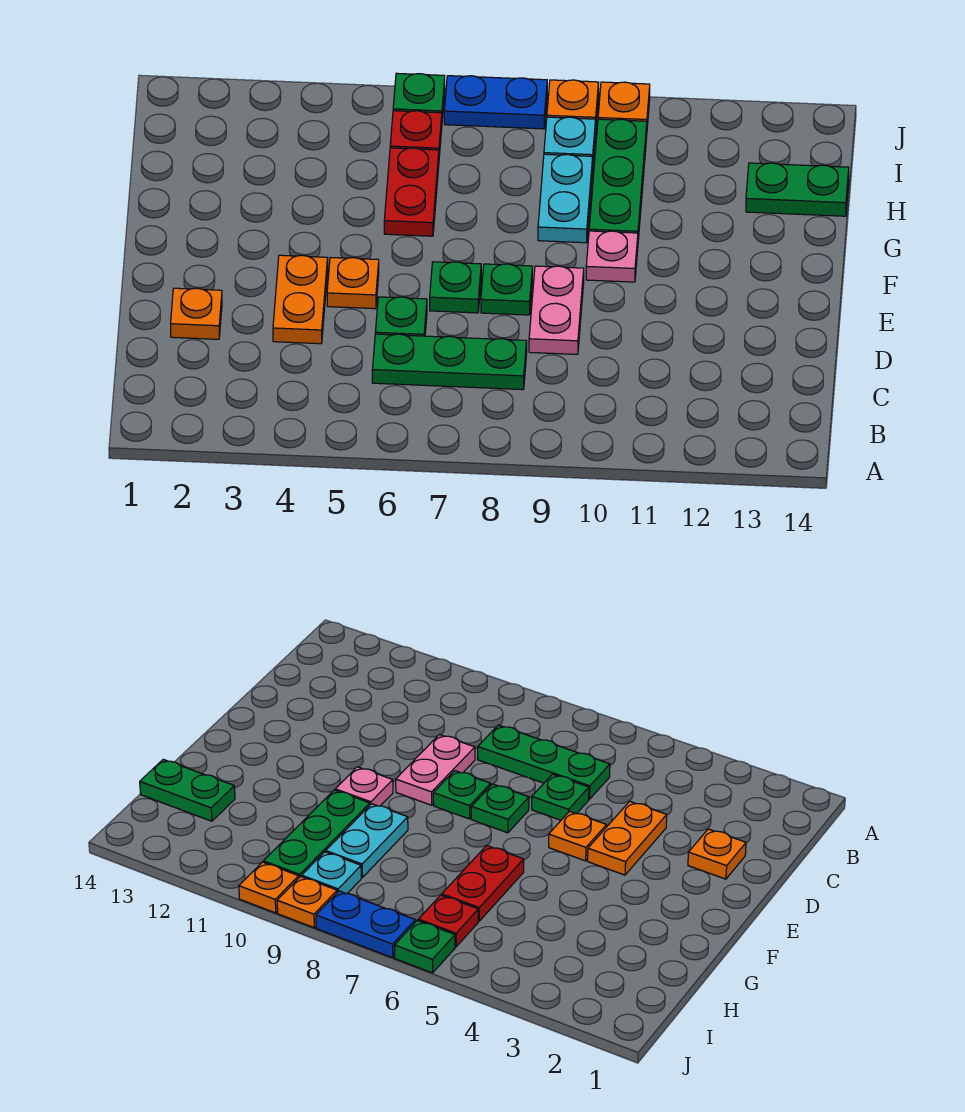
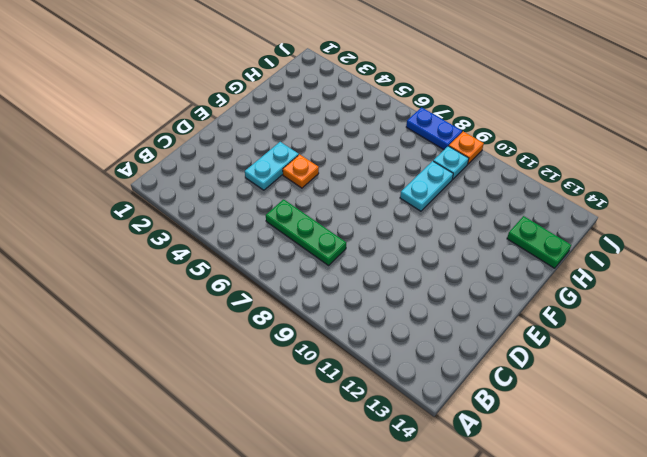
cyan plate D4:E4 level 1 -> orange plate D4:E4 level 1
none -> orange plate D2 level 1
none -> green plate D6 level 1
none -> pink plate D9:E9 level 1

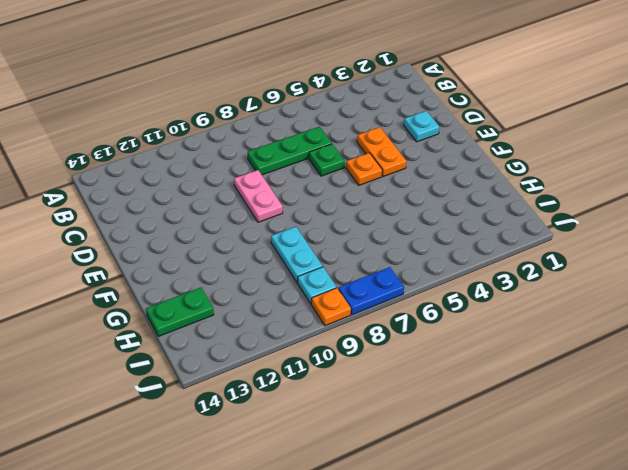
cyan plate D2 level 1 -> orange plate D2 level 1
none -> green plate E7 level 1
none -> green plate E8 level 1
none -> pink plate F10 level 1

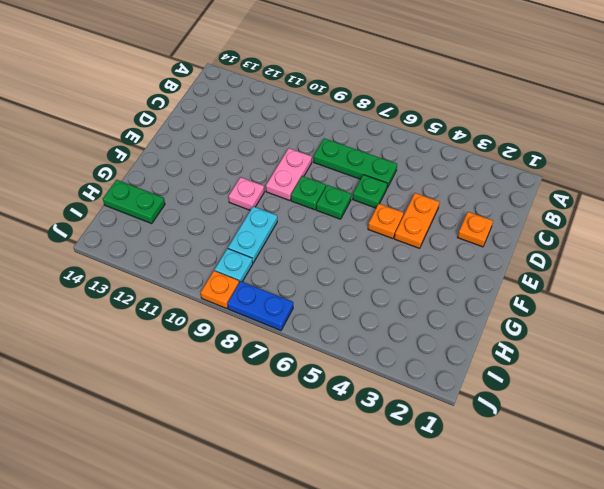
none -> red plate G6:H6 level 1
none -> green plate G10:I10 level 1
none -> red plate I6 level 1

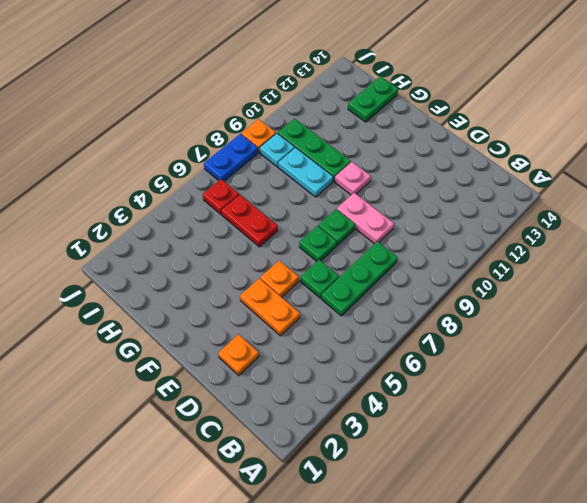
none -> green plate J6 level 1
none -> orange plate J10 level 1

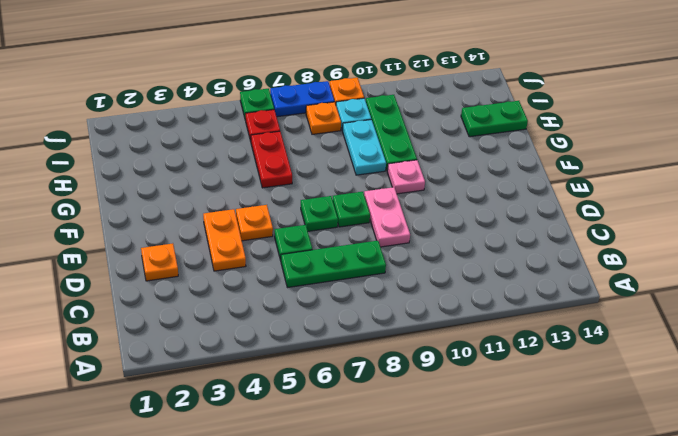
orange plate I8 level 1 -> orange plate J10 level 1

